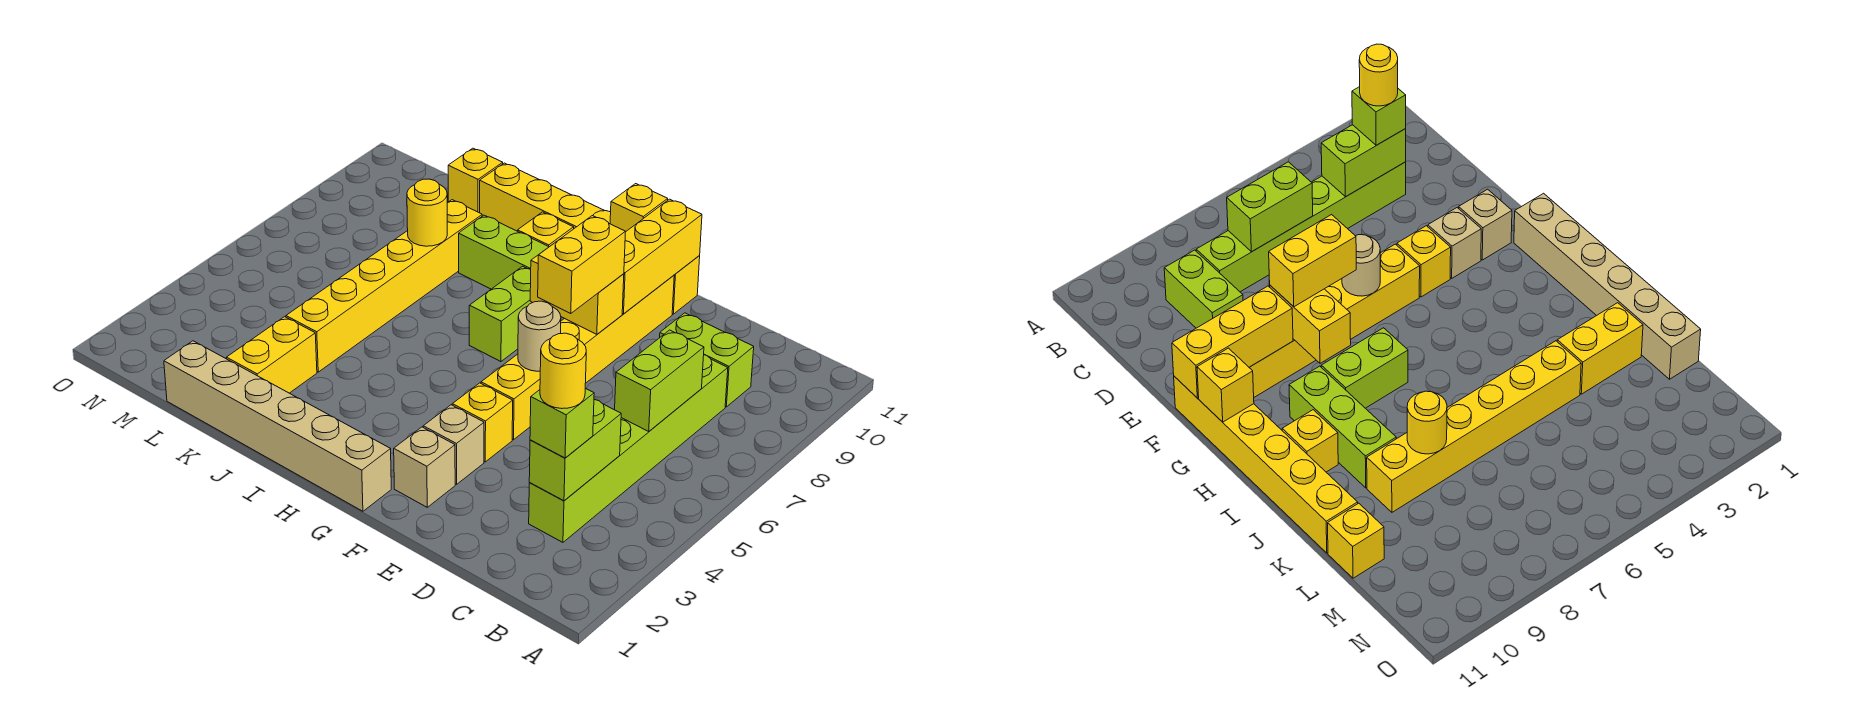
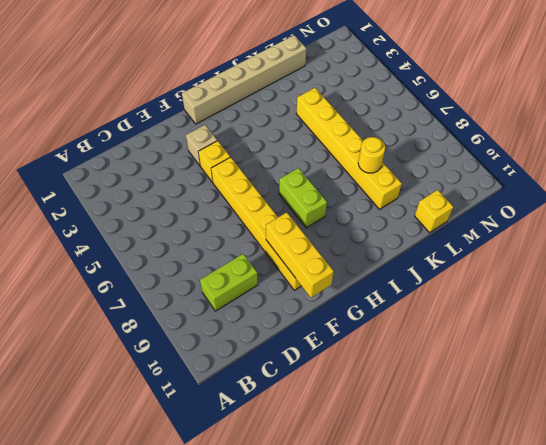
none -> lime brick C3:C8 level 1
none -> tan brick F2 level 1
none -> yellow brick F11:K11 level 1

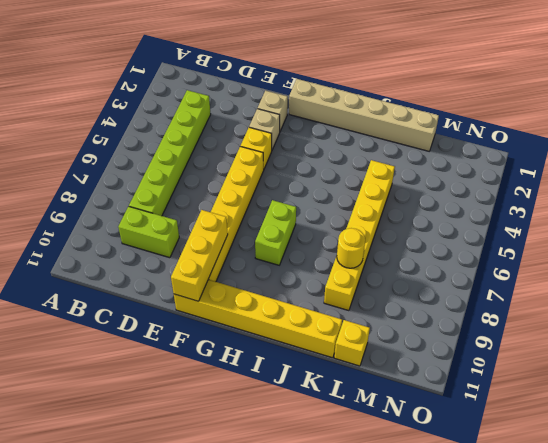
none -> lime brick H9:J9 level 1
none -> yellow brick I10 level 1
none -> yellow brick K2:K3 level 1

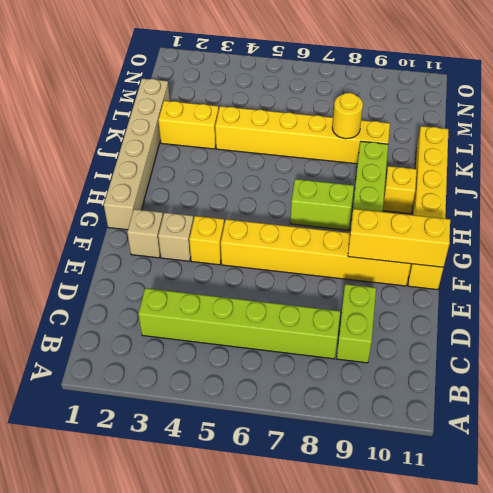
none -> yellow brick L11 level 1
none -> lime brick C3:C4 level 2
none -> lime brick C6:C7 level 2

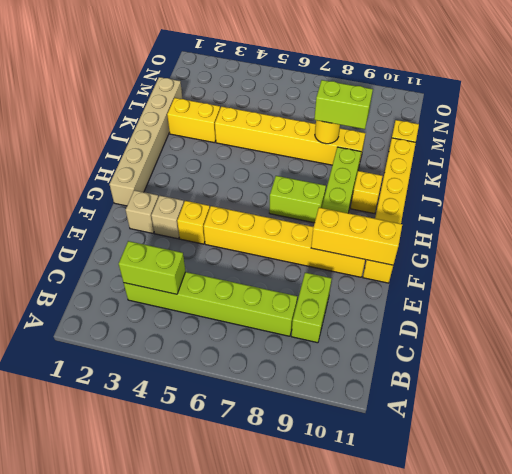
lime brick K8:K9 level 3 -> lime brick C6:C7 level 2
none -> tan round brick F6 level 2
none -> yellow brick F8:G8 level 2
none -> yellow brick G11 level 2

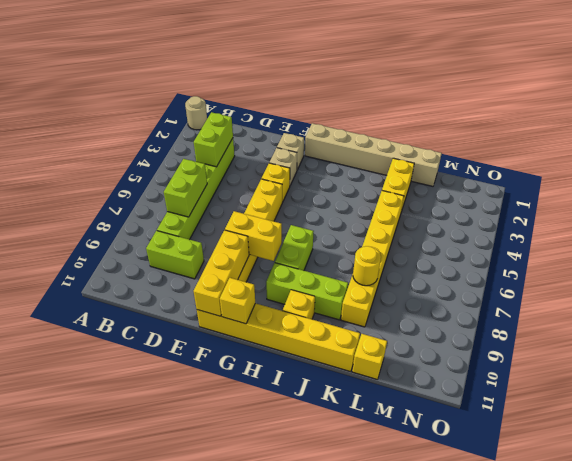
tan round brick A1 level 1 -> tan round brick F6 level 2
none -> lime brick C3 level 3
none -> yellow brick F7:F8 level 3
none -> yellow round brick C3 level 4

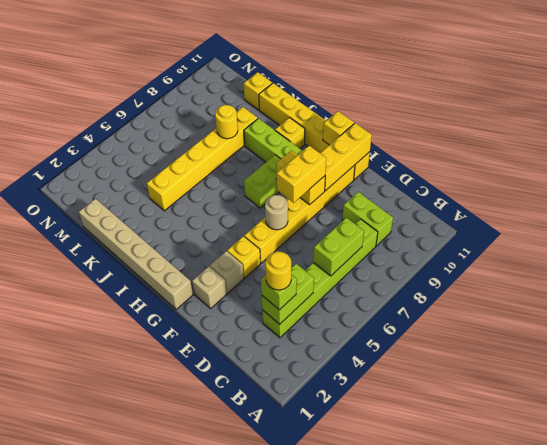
none -> yellow brick K2:K3 level 1

